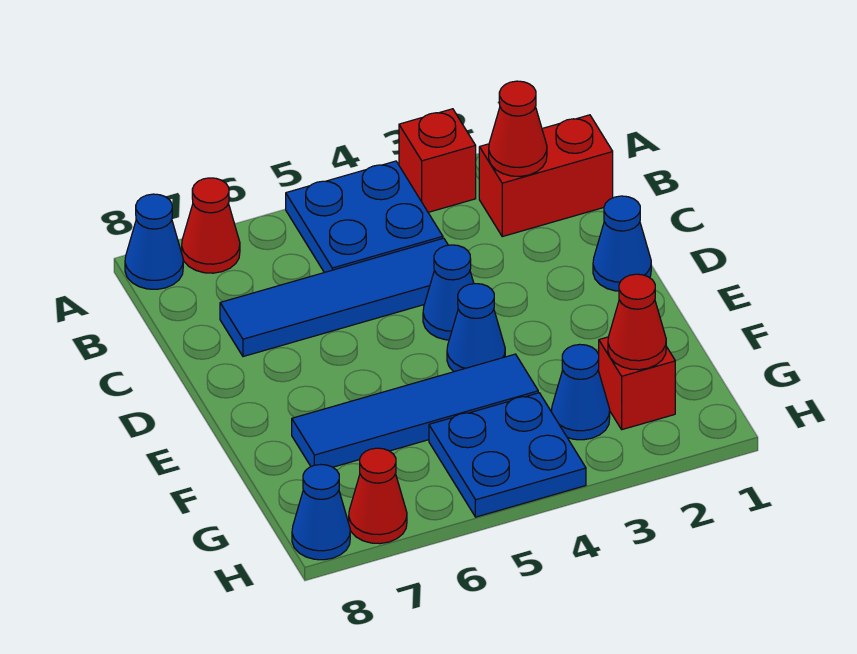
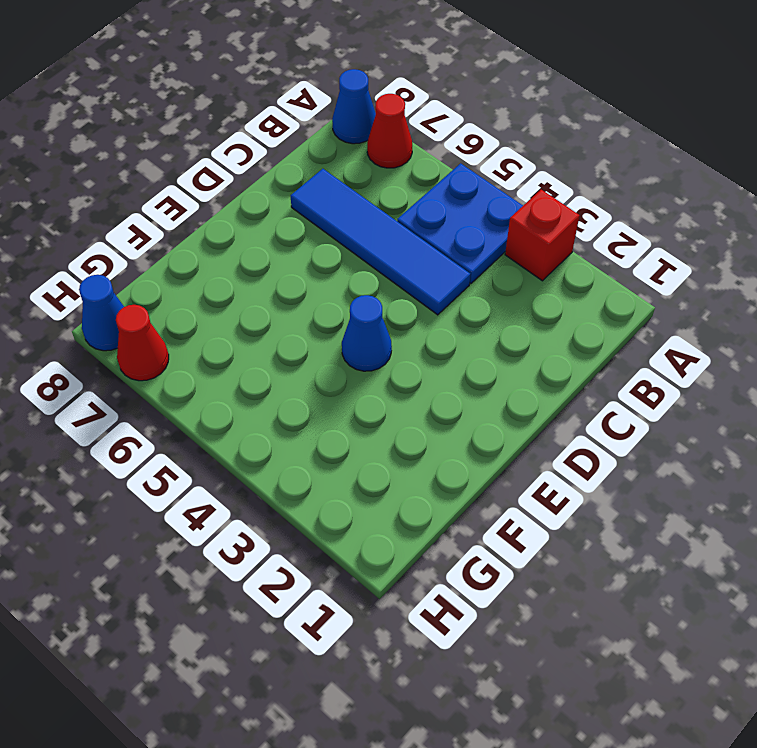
none -> red brick B1:B2 level 1
none -> blue cone D1 level 1
none -> blue cone D4 level 1

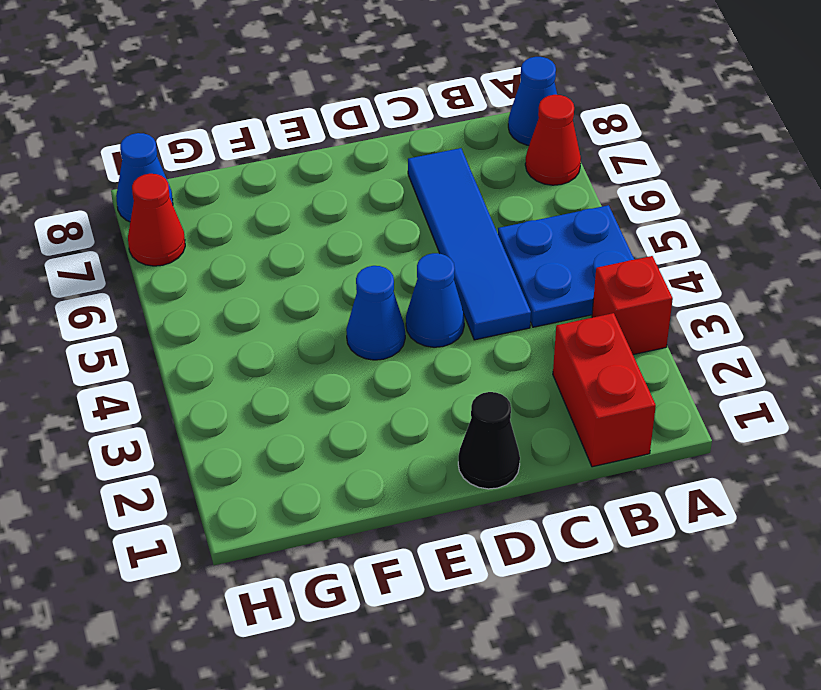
black cone D1 level 1 -> blue cone D1 level 1
none -> blue tile F4:F7 level 1
none -> red brick G2 level 1
none -> blue cone G3 level 1

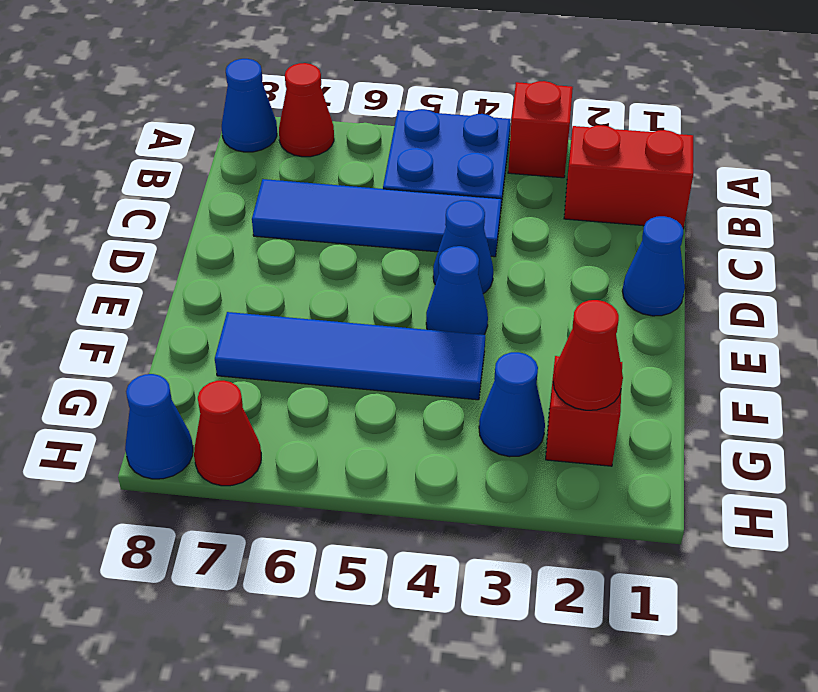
none -> blue plate G4:H5 level 1
none -> red cone B2 level 2

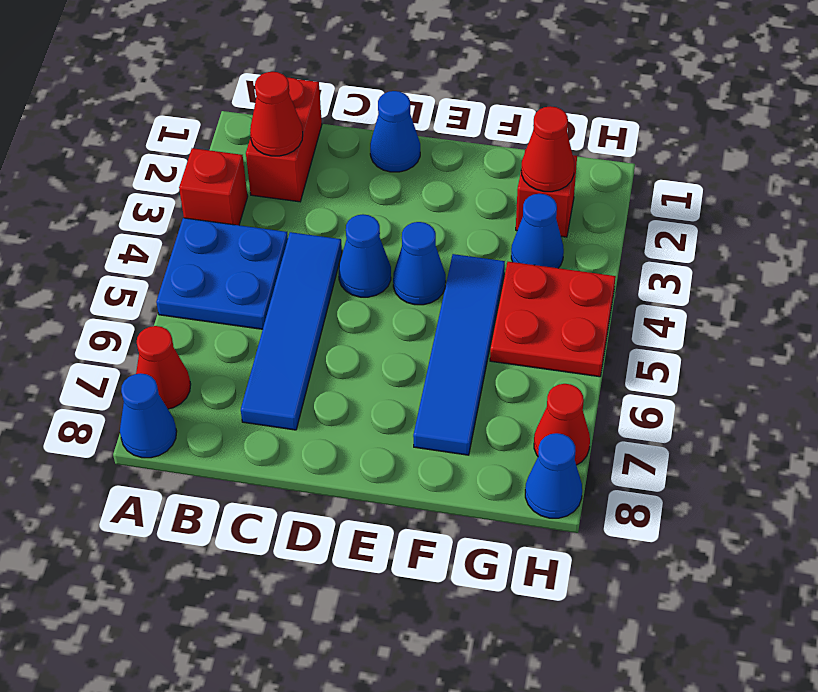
red plate G4:H5 level 1 -> blue plate G4:H5 level 1

